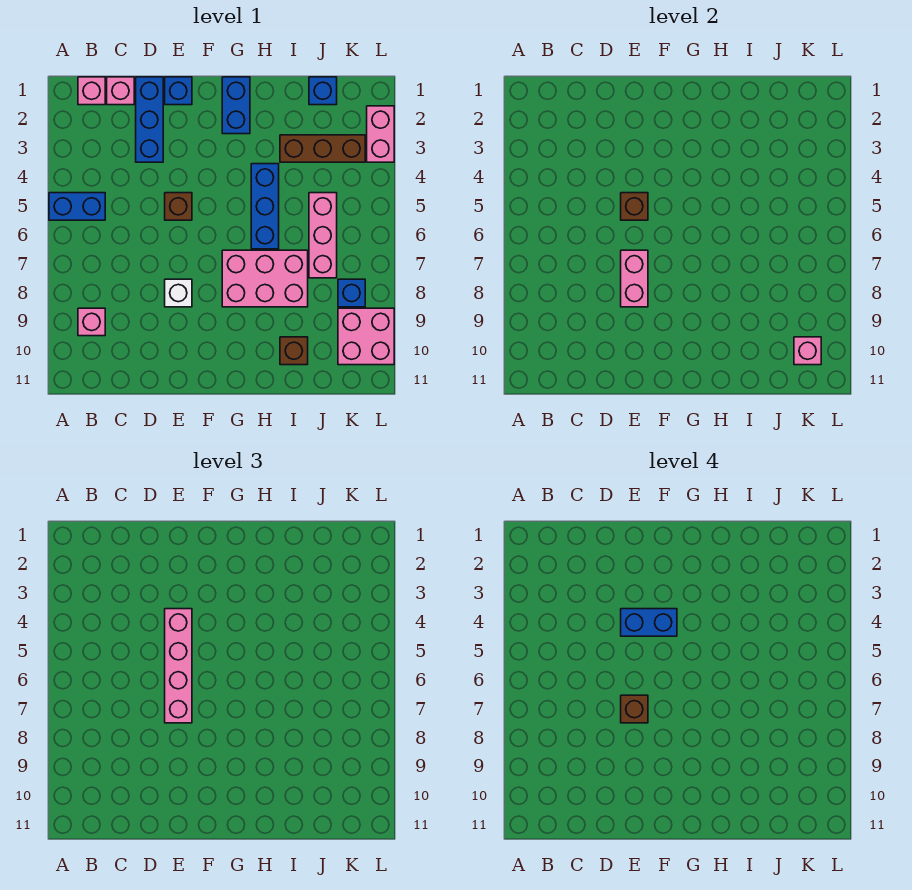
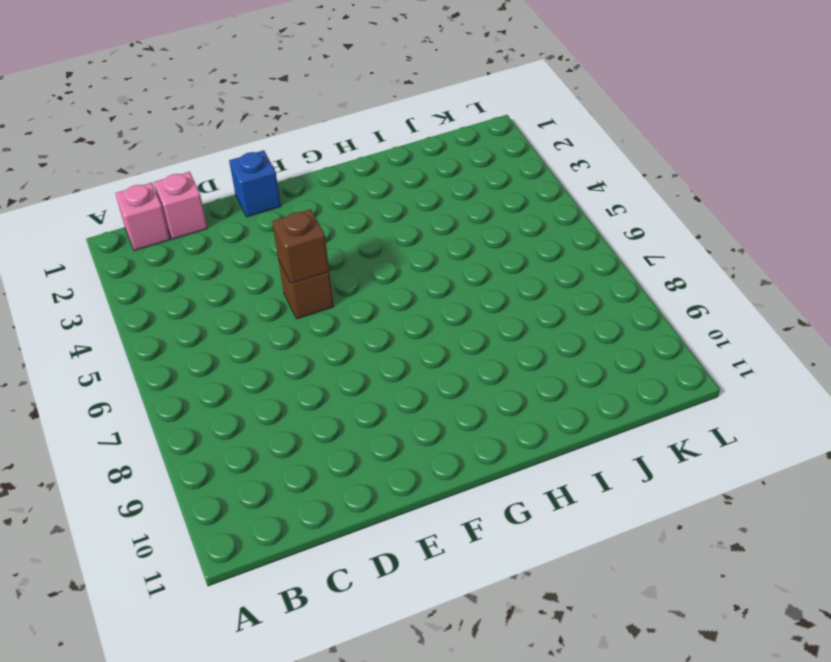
none -> blue brick A5:B5 level 1
none -> pink brick B9 level 1
none -> blue brick D1:D3 level 1

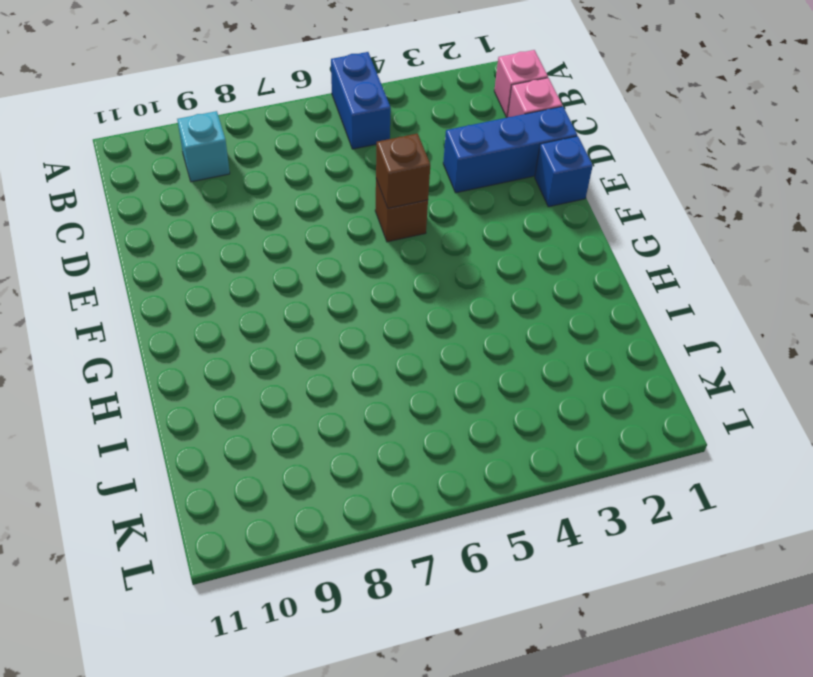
cyan brick B9 level 1 -> pink brick B9 level 1
none -> white brick E8 level 1
none -> blue brick G1:G2 level 1
none -> pink brick G7:I8 level 1

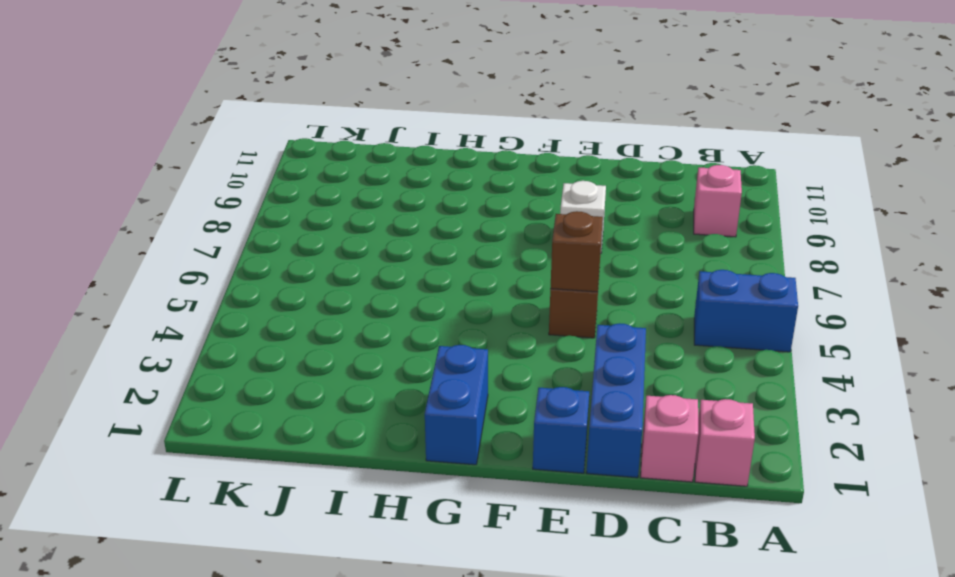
none -> pink brick G7:I8 level 1
none -> blue brick H4:H6 level 1
none -> brown brick I3:K3 level 1

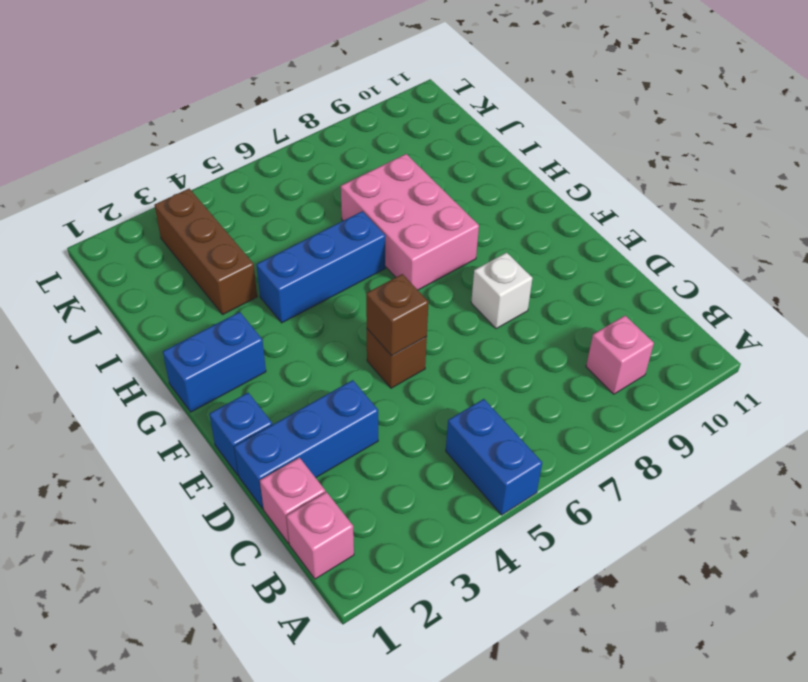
none -> brown brick I10 level 1
none -> blue brick J1 level 1
none -> pink brick J5:J7 level 1

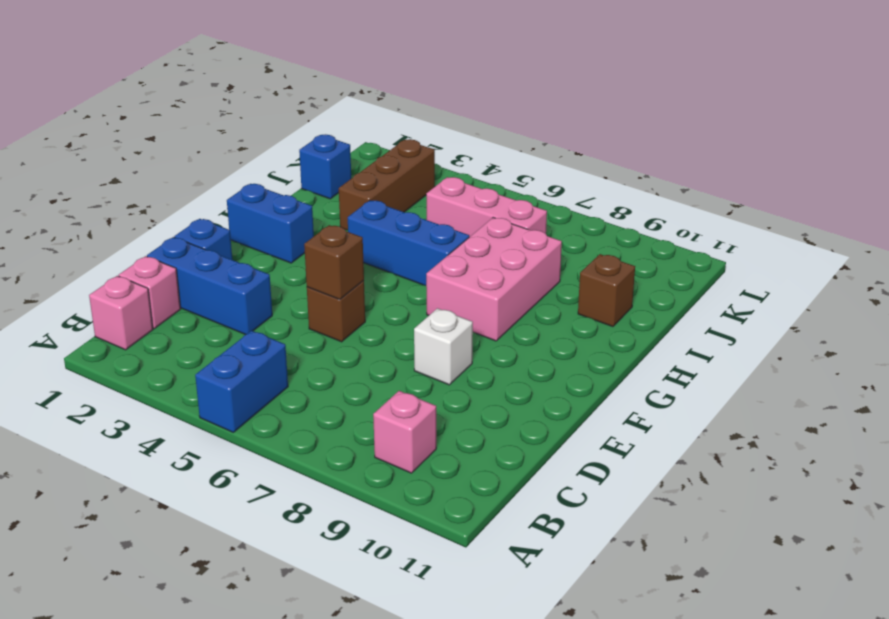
none -> blue brick K8 level 1
none -> pink brick K9:L10 level 1
none -> pink brick L2:L3 level 1

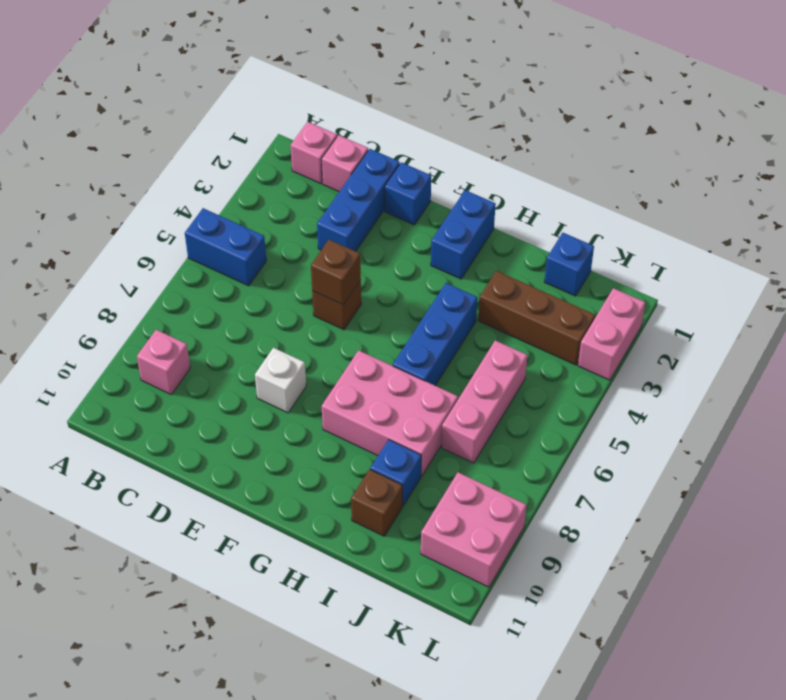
blue brick I9 level 1 -> blue brick K8 level 1
none -> pink brick E7:E8 level 2
none -> pink brick K10 level 2
none -> pink brick E4:E7 level 3

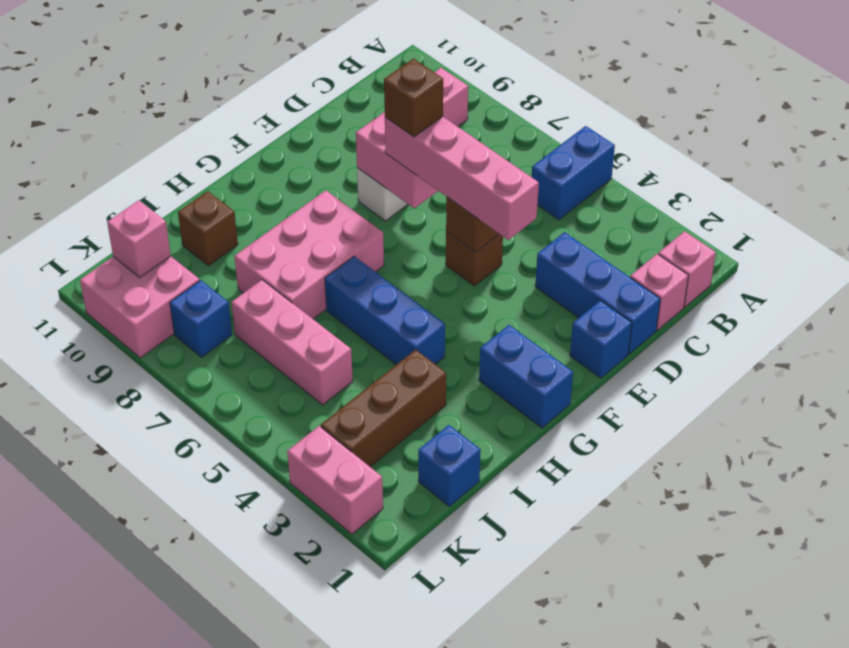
none -> blue brick E4:F4 level 4

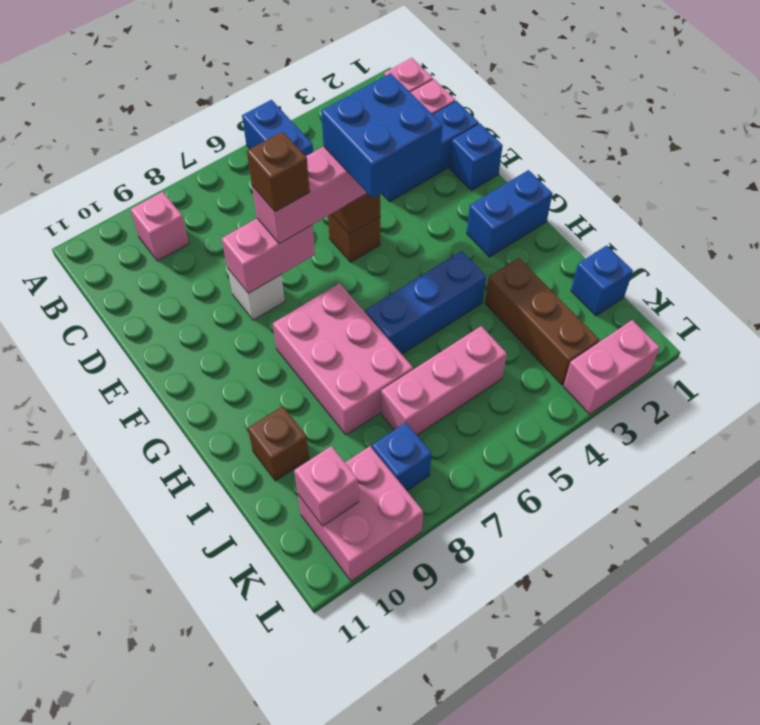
blue brick E4:F5 level 4 -> blue brick E4:F4 level 4

